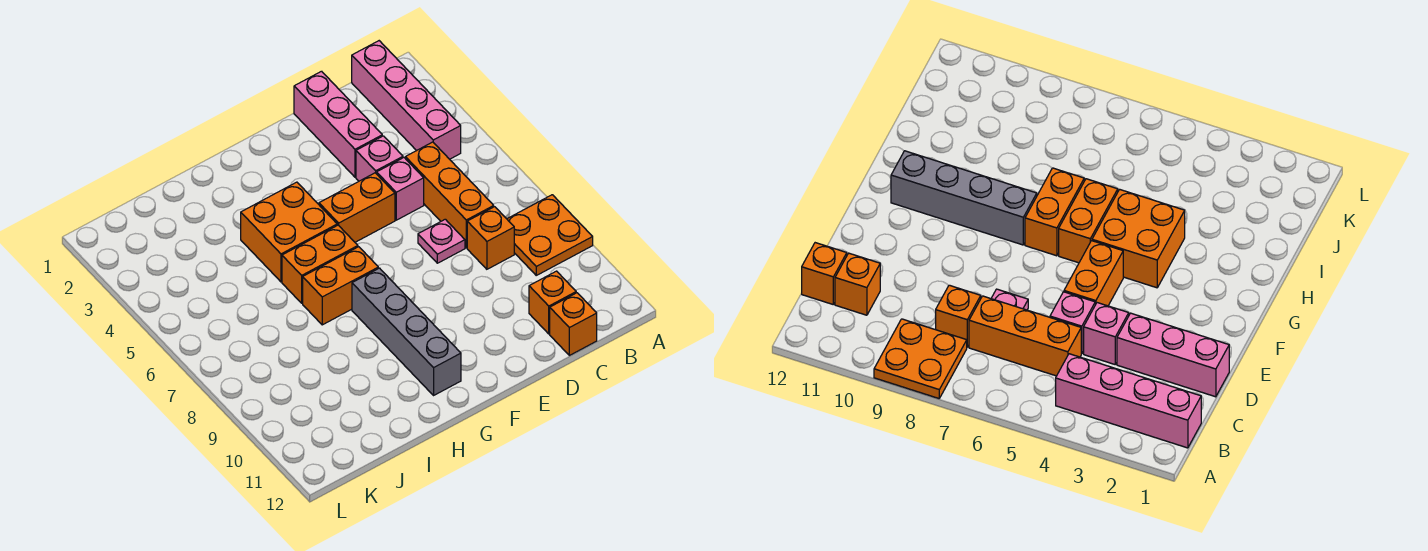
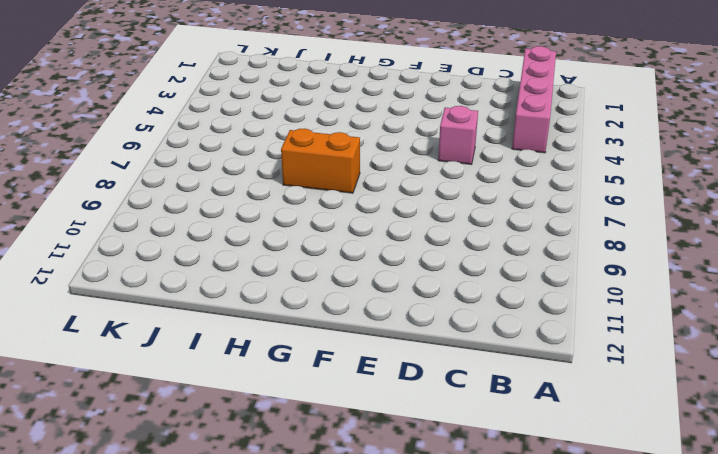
none -> orange plate A8:B9 level 1
none -> orange brick C5:C7 level 1
none -> orange brick C8 level 1

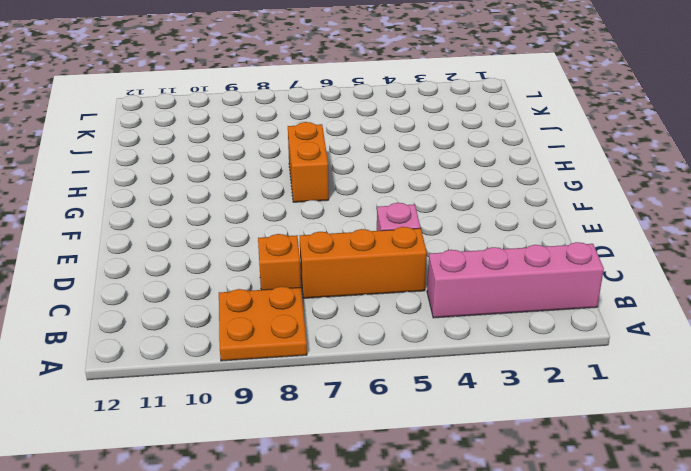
none -> orange brick C11 level 1
none -> orange brick C12 level 1
none -> pink brick D1:D3 level 1

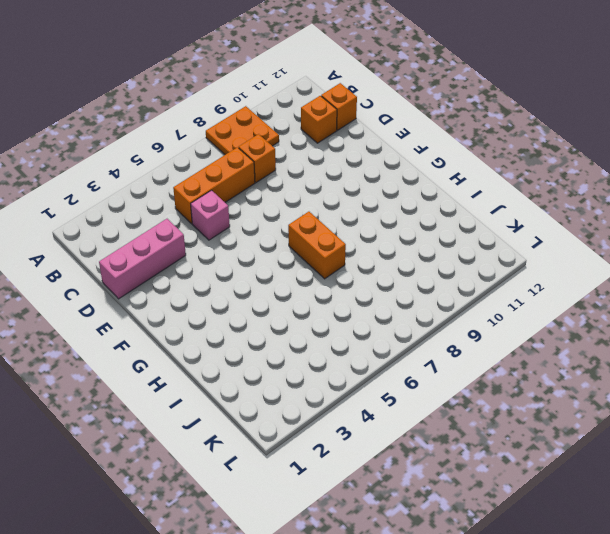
none -> pink brick B1:B4 level 1
none -> pink brick D4 level 1
none -> pink plate D7 level 1

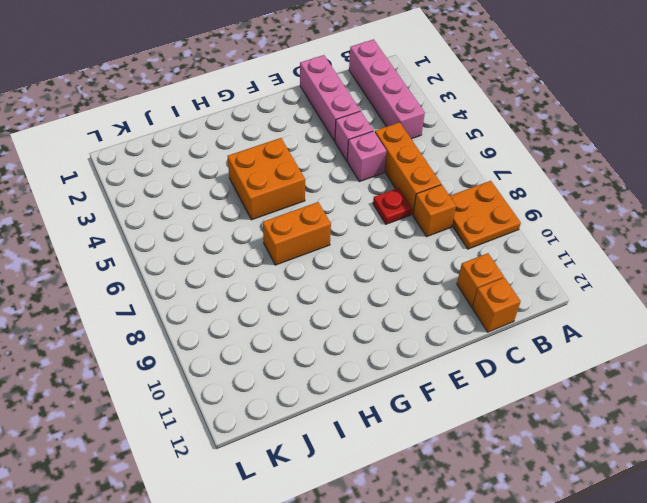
red plate D7 level 1 -> pink plate D7 level 1
none -> orange brick E5:F5 level 1
none -> orange brick G6:H6 level 1
none -> grey brick G8:G11 level 1

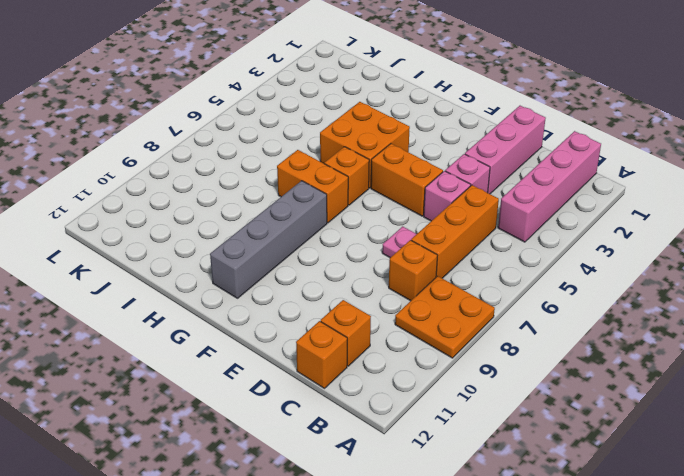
orange brick G6 level 1 -> orange brick G6:H6 level 1

